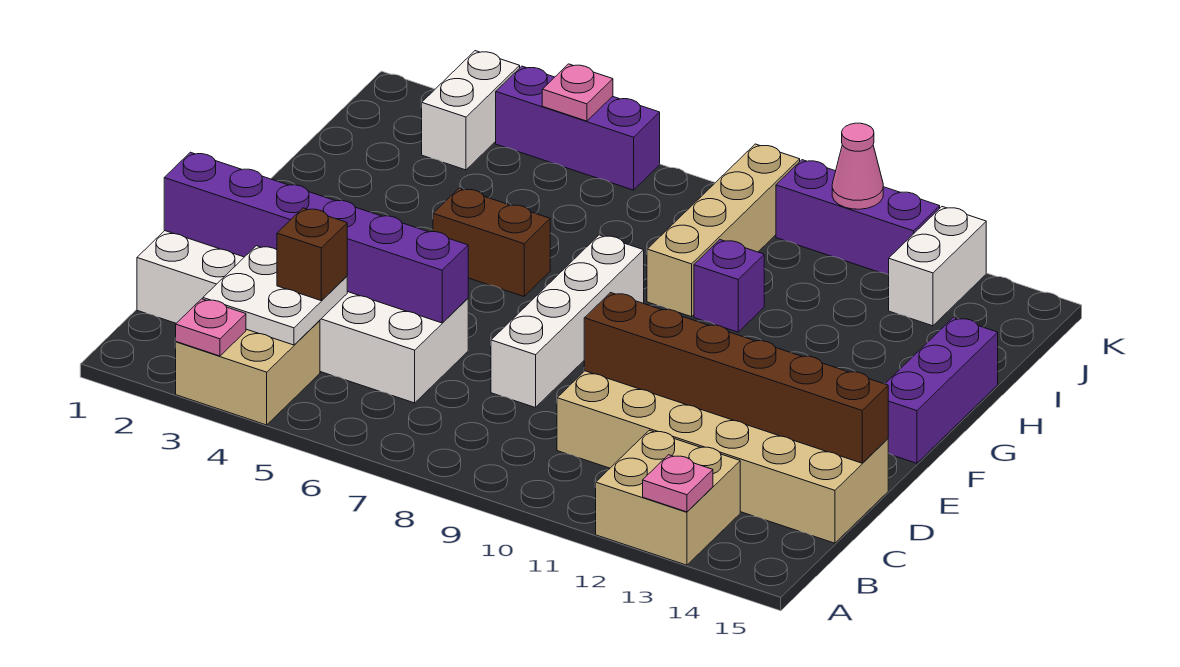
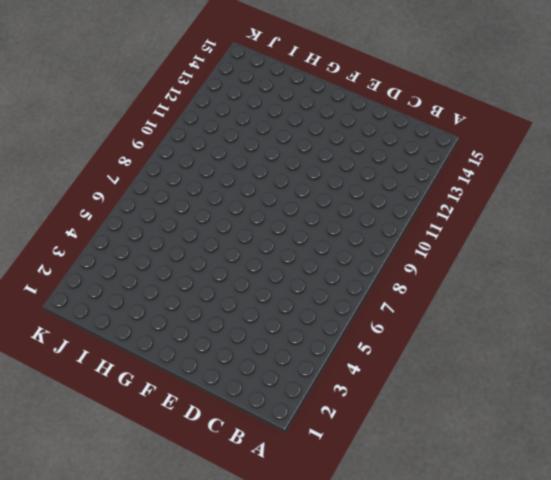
none -> tan brick A3:B4 level 1
none -> tan brick A12:B13 level 1
none -> white brick C1:D6 level 1

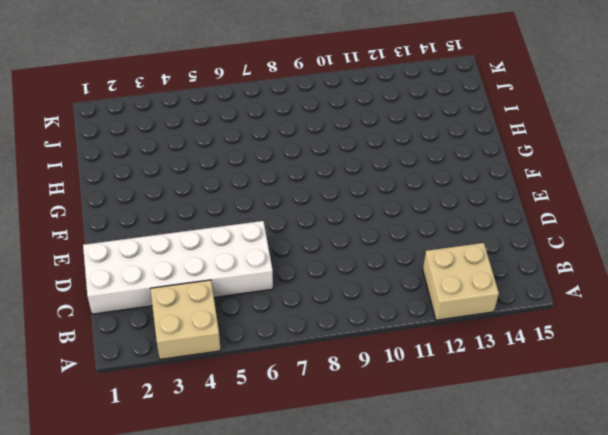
none -> tan brick C10:D15 level 1
none -> white brick D8:G8 level 1
none -> purple brick F15:H15 level 1

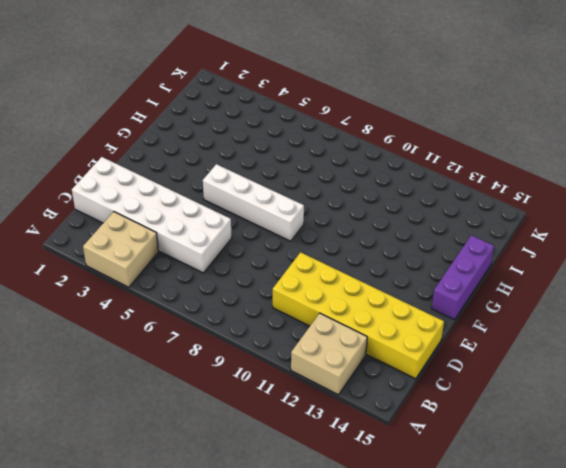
yellow brick C10:D15 level 1 -> tan brick C10:D15 level 1
white brick F5:F8 level 1 -> white brick D8:G8 level 1
none -> brown brick G5:G6 level 1
none -> tan brick H9:K9 level 1
none -> purple brick H10 level 1

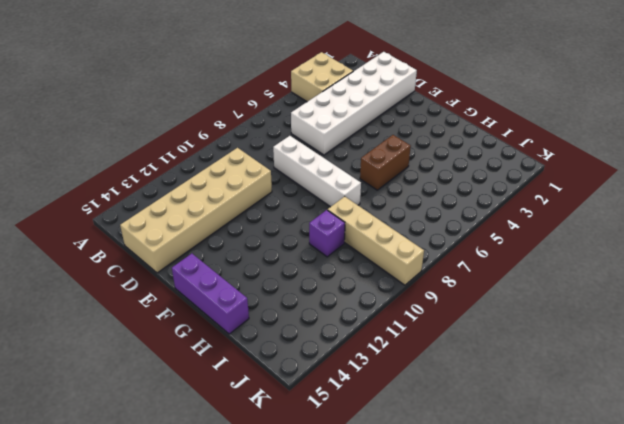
none -> tan brick A12:B13 level 1
none -> white brick J3:K3 level 1
none -> white brick J13:K13 level 1

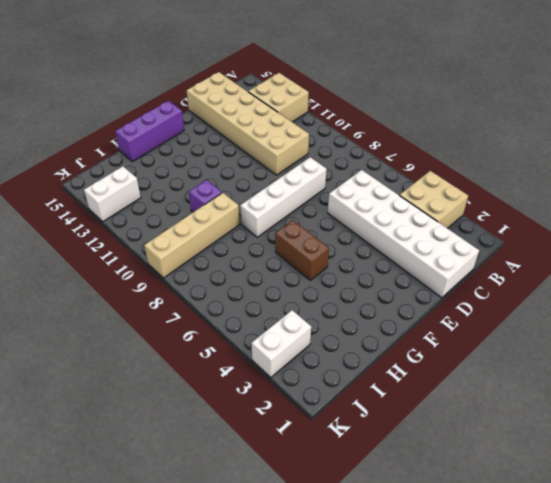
none -> purple brick K4:K6 level 1
none -> purple brick K10:K12 level 1
none -> pink plate A3 level 2

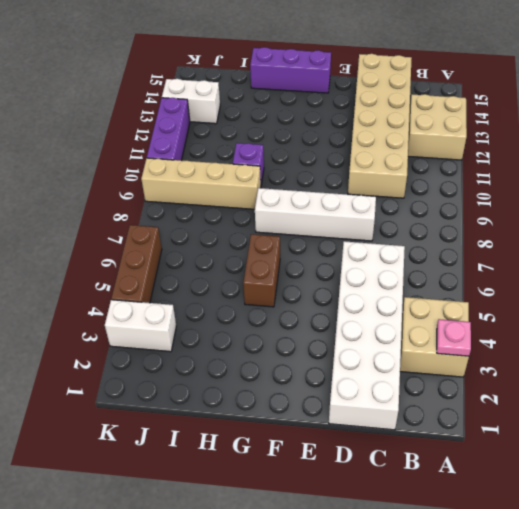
brown brick K4:K6 level 1 -> purple brick K4:K6 level 1
none -> pink plate A13 level 2
none -> white plate B3:C4 level 2
none -> purple brick D1:D6 level 2

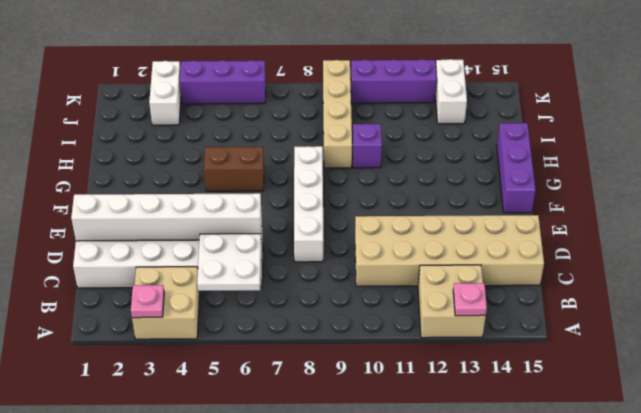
white plate B5:C6 level 2 -> white plate B3:C4 level 2
white brick D1:D6 level 2 -> purple brick D1:D6 level 2
none -> brown brick D10:D15 level 2
none -> pink plate K5 level 2
none -> pink cone K11 level 2

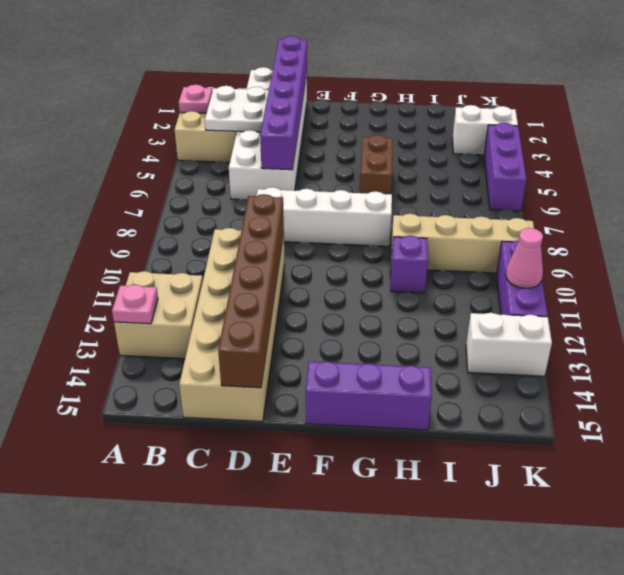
none -> pink plate K5 level 2
none -> brown brick C4 level 3

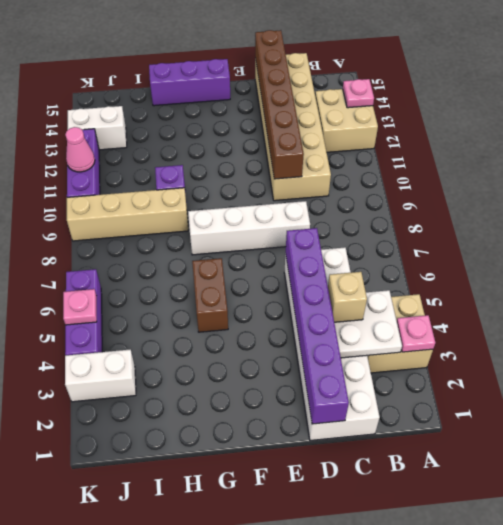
tan brick C4 level 3 -> brown brick C4 level 3

